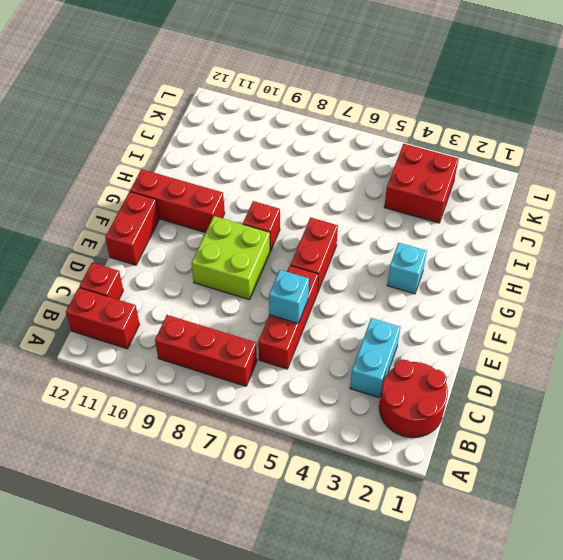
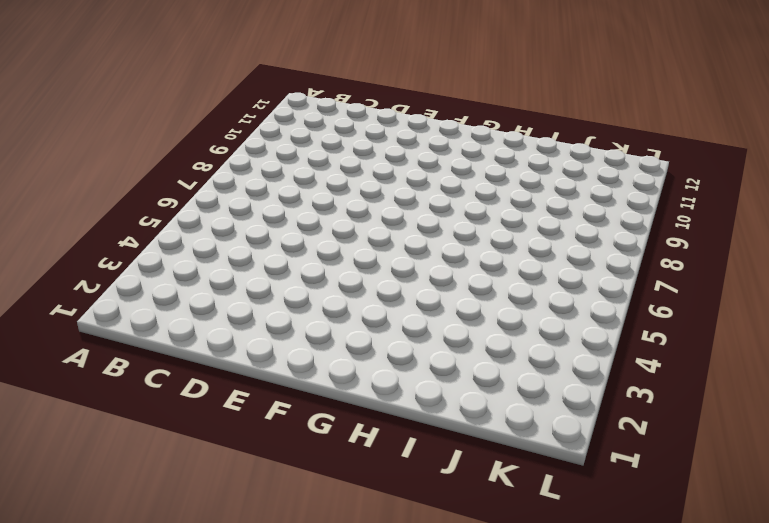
none -> red round brick B1:C2 level 1
none -> red brick B7:B9 level 1
none -> red brick B11:B12 level 1

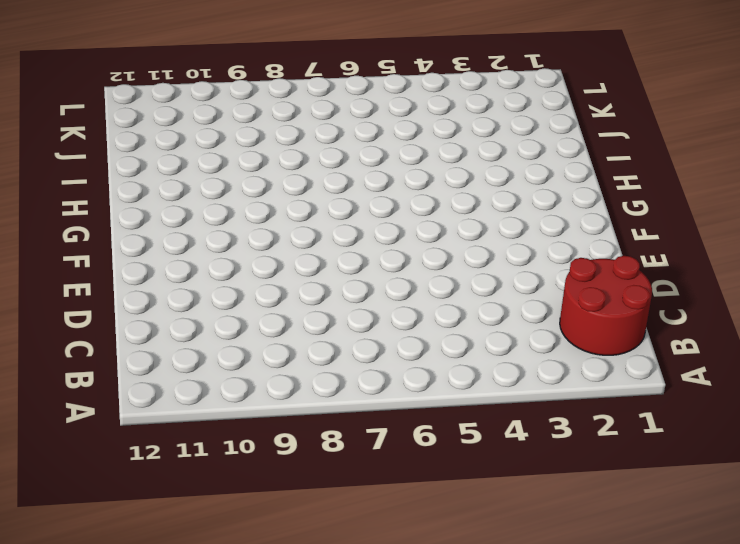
none -> red brick B7:B9 level 1
none -> red brick B11:B12 level 1
none -> cyan brick C3:D3 level 1

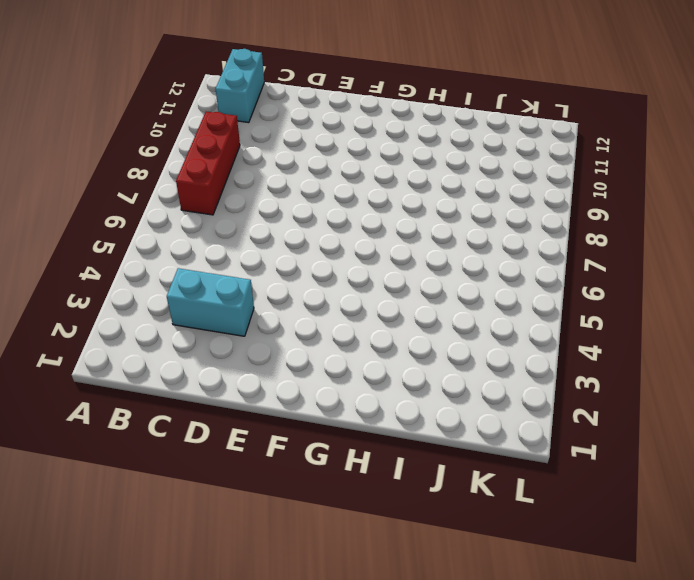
cyan brick B11:B12 level 1 -> red brick B11:B12 level 1
none -> red round brick B1:C2 level 1
none -> red brick C6:E6 level 1
none -> red brick C12 level 1

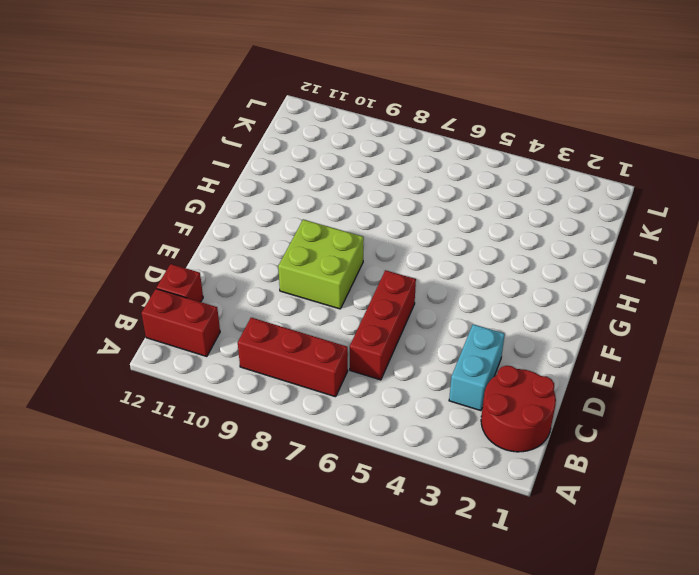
none -> red brick E12:F12 level 1
none -> red brick F6:G6 level 1
none -> cyan brick G3 level 1

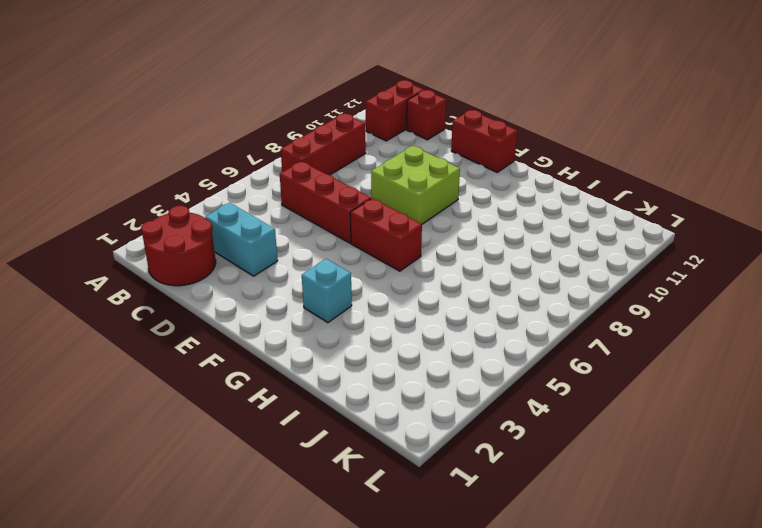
none -> red brick G8 level 1
none -> red brick G10:G12 level 1
none -> red brick J3:K4 level 1

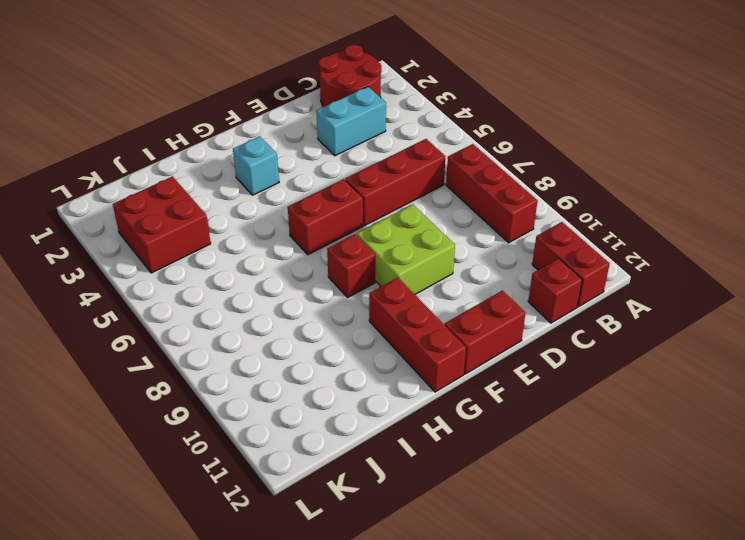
none -> cyan brick D6 level 2

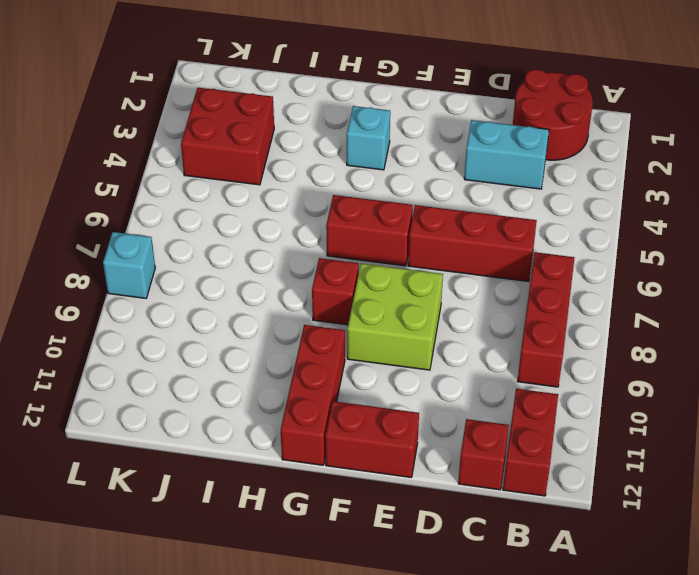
cyan brick L8 level 1 -> cyan brick D6 level 2

